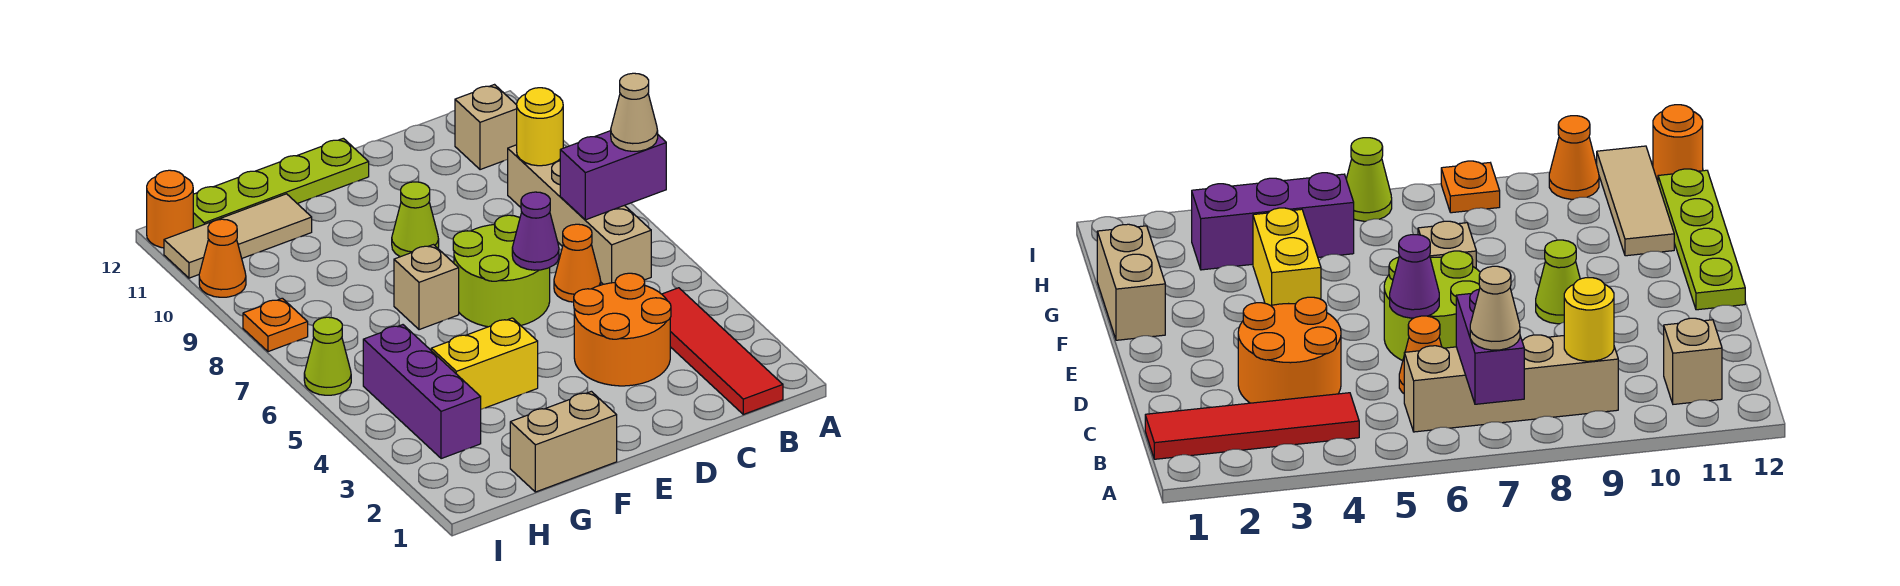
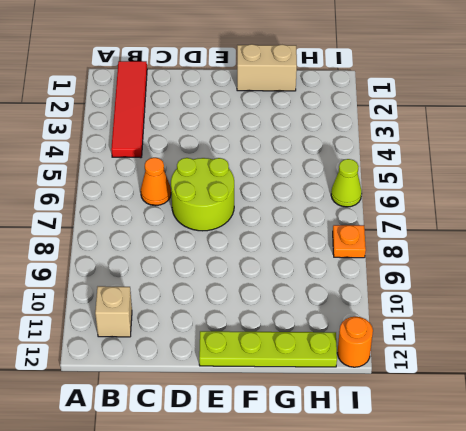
none -> tan brick B6:B9 level 1
none -> orange round brick C3:D4 level 1
none -> lime cone E9 level 1

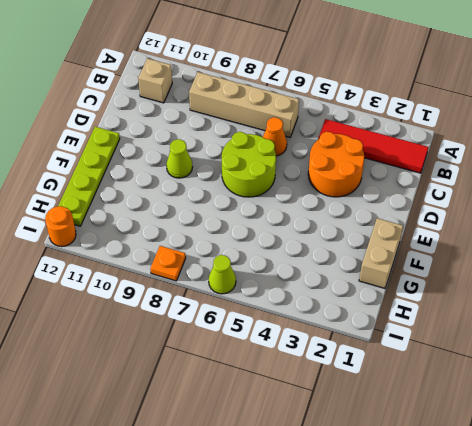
none -> yellow brick F4:G4 level 1
none -> tan brick F7 level 1
none -> tan tile G11:I11 level 1

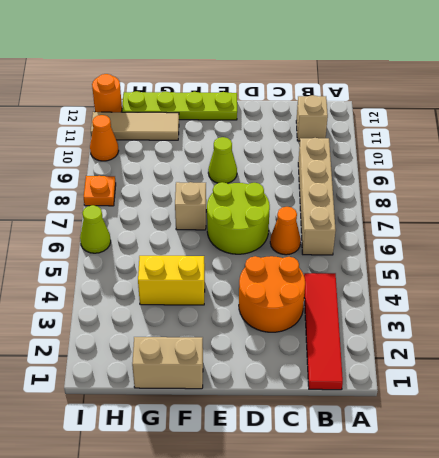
none -> purple brick H3:H5 level 1
none -> purple brick A7:B7 level 2
none -> yellow round brick B9 level 2

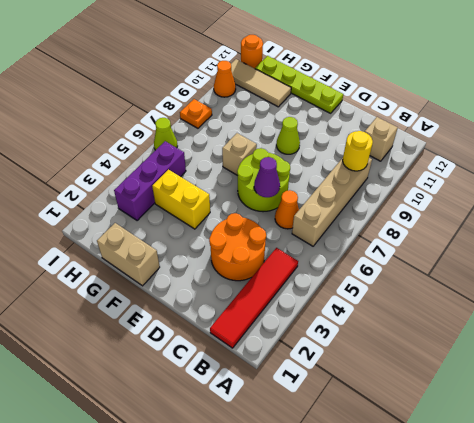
none -> purple brick A7:B7 level 2
none -> tan cone A7 level 3

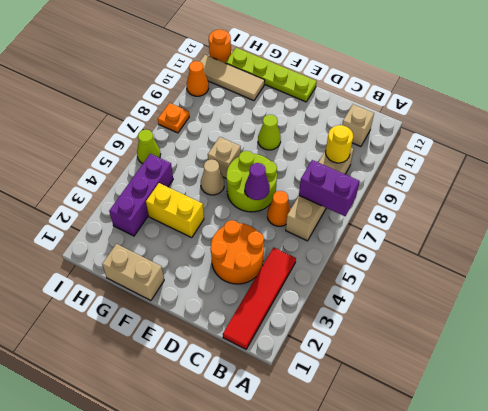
tan cone F6 level 1 -> tan cone A7 level 3

